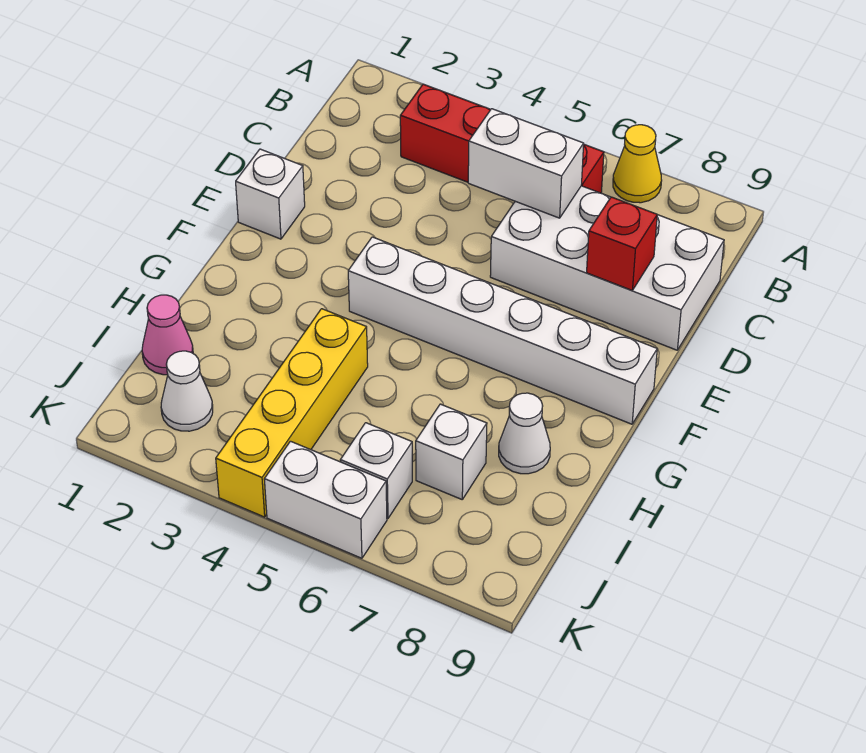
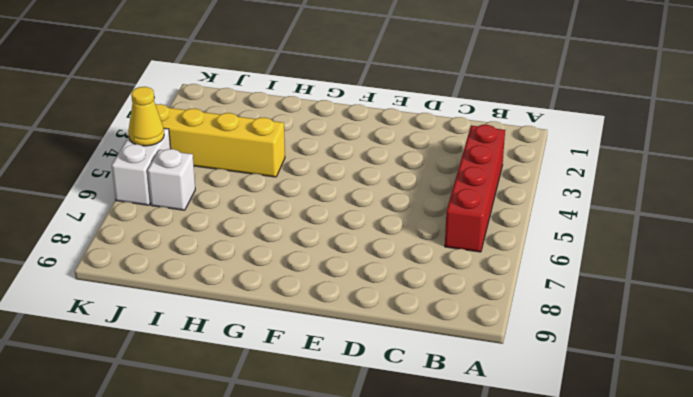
yellow cone K5 level 2 -> yellow cone A7 level 1
none -> white brick C6:D9 level 1
none -> white brick E1 level 1
none -> white brick F4:F9 level 1

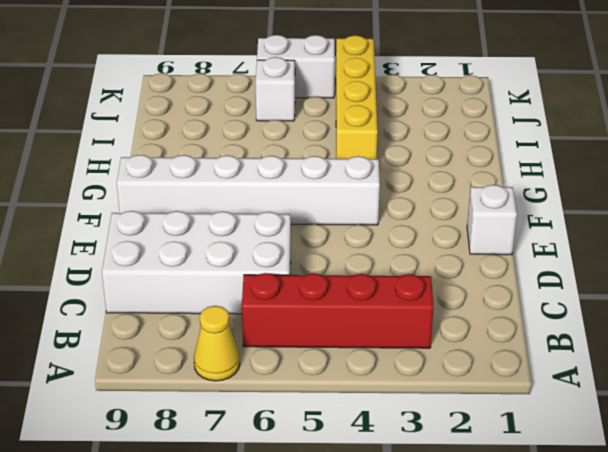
none -> white cone H8 level 1
none -> pink cone I1 level 1
none -> white brick I7 level 1

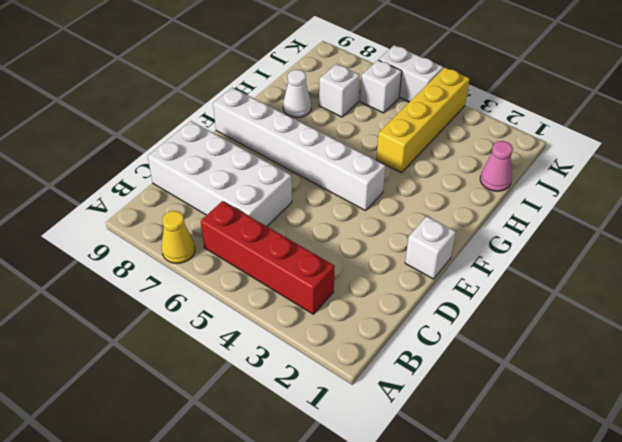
none -> white cone J2 level 1
none -> white brick C5:C6 level 2
none -> red brick D8 level 2

